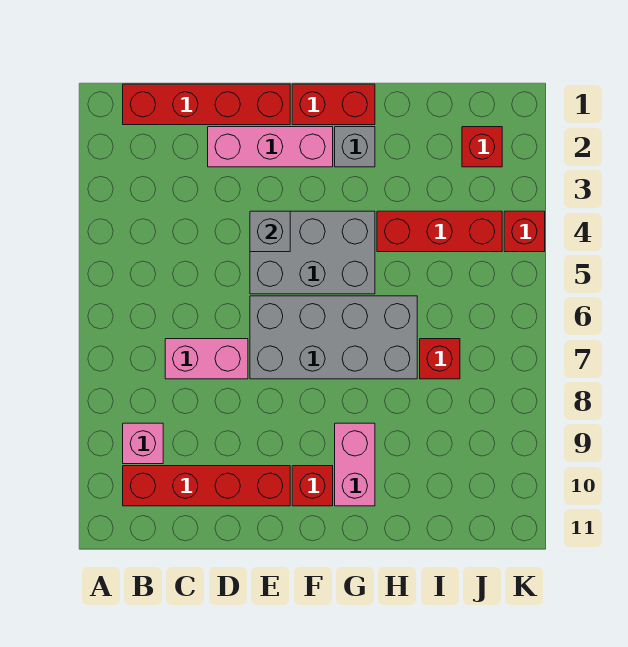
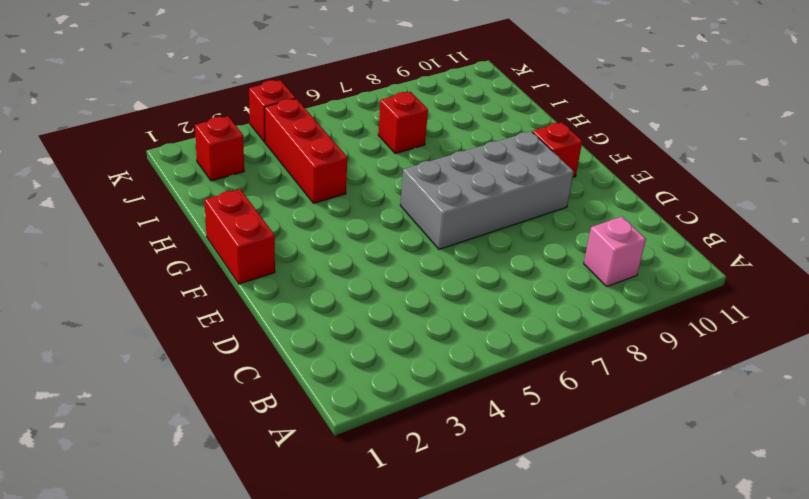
grey brick E6:F9 level 1 -> grey brick E6:H7 level 1
none -> red brick B1:E1 level 1
none -> red brick B10:E10 level 1
none -> pink brick C7:D7 level 1

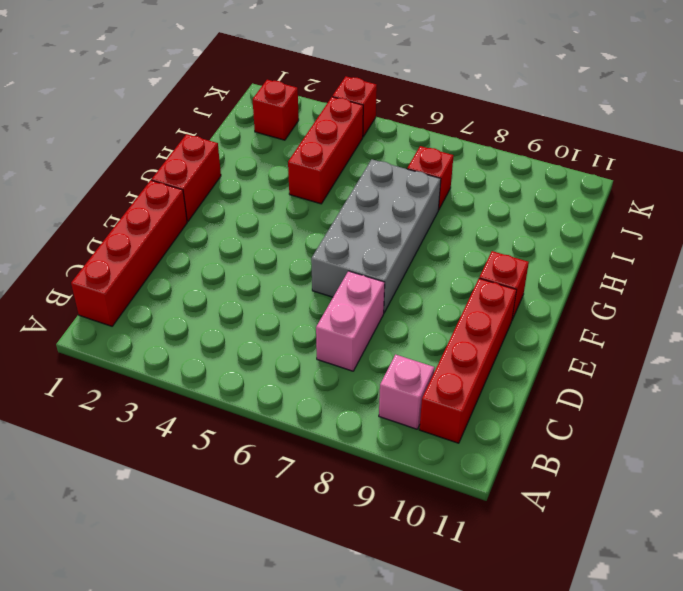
none -> pink brick D2:F2 level 1
none -> grey brick E4:G5 level 1
none -> grey brick G2 level 1

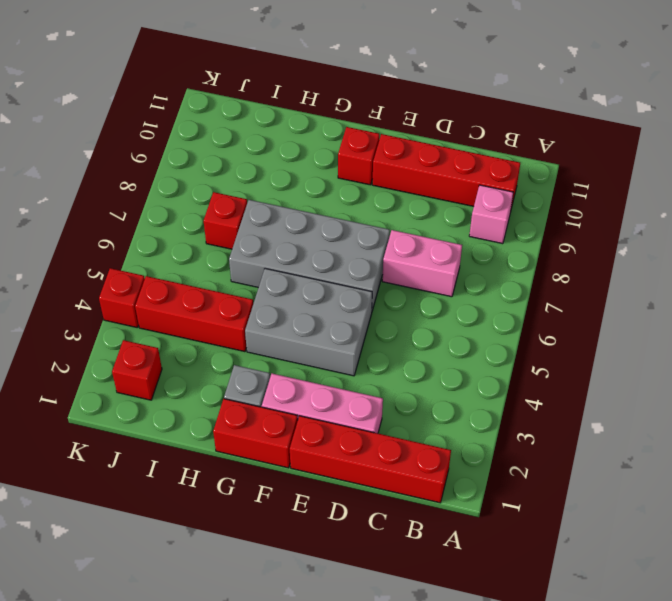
none -> pink brick G9:G10 level 1
none -> grey brick E4 level 2

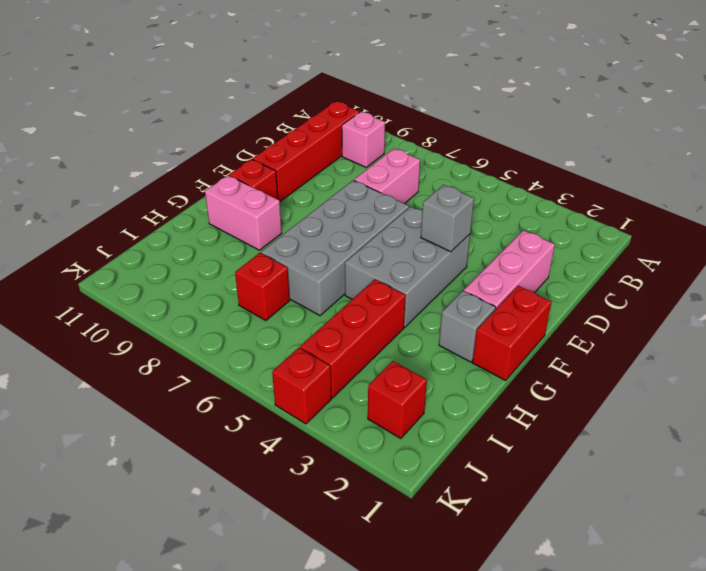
none -> red brick B1:E1 level 1

